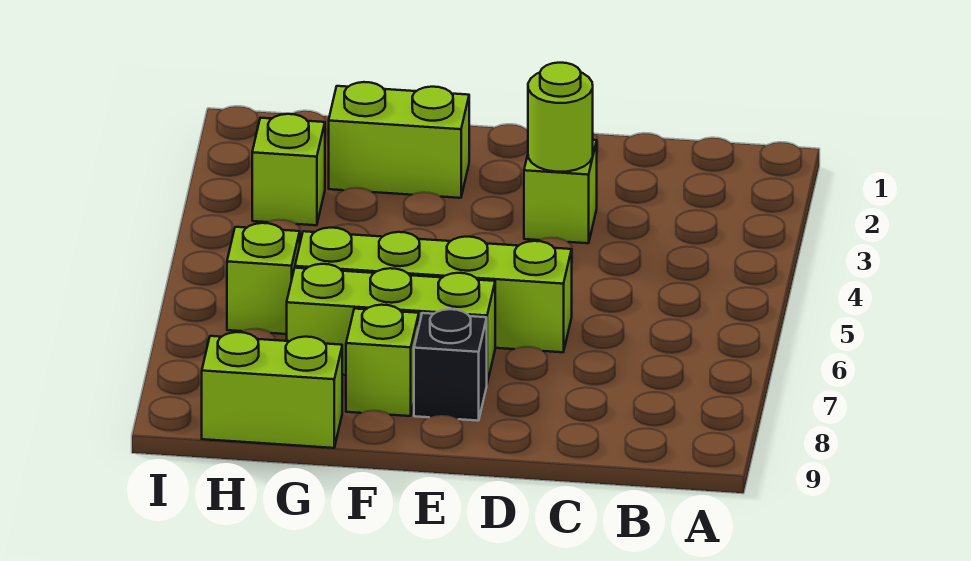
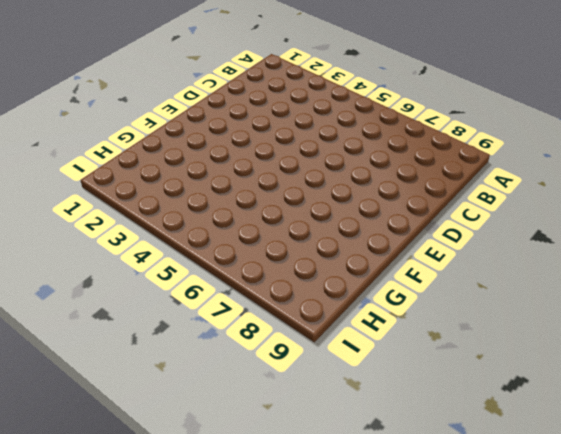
none -> lime brick D3 level 1
none -> lime brick D6:G6 level 1

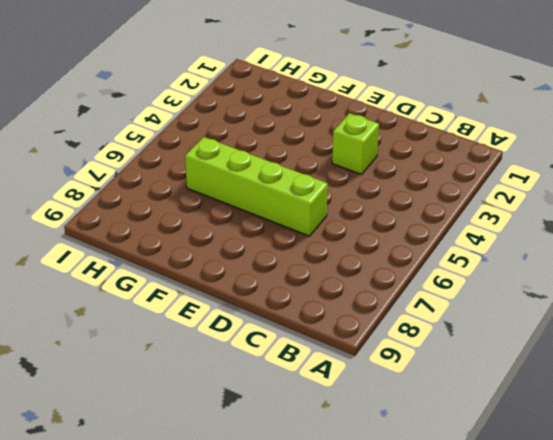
none -> lime brick E7:G7 level 1
none -> black brick E8 level 1

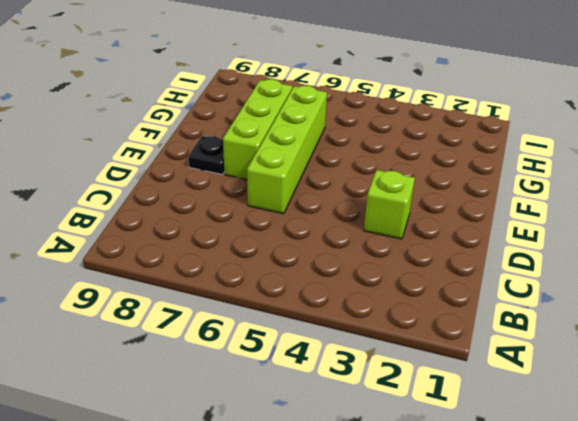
black plate E8 level 1 -> black brick E8 level 1
none -> lime brick F2:G2 level 1
none -> lime brick F8 level 1

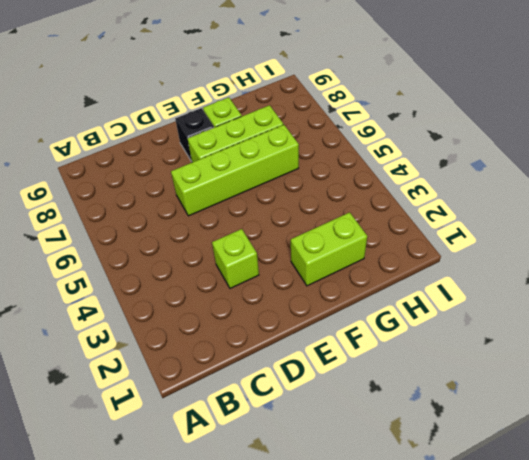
none -> lime brick G9:H9 level 1
none -> lime brick H3 level 1

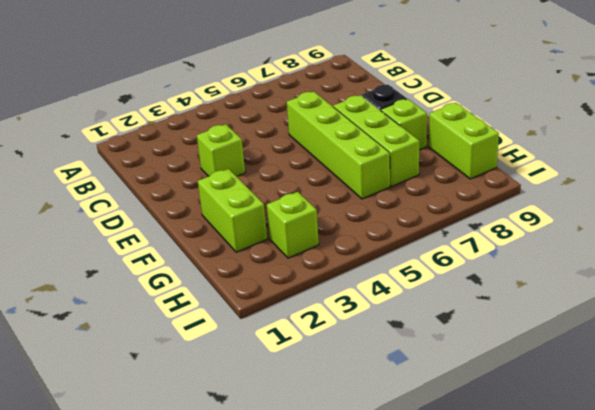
none -> lime brick H6 level 1
none -> lime round brick D3 level 2

